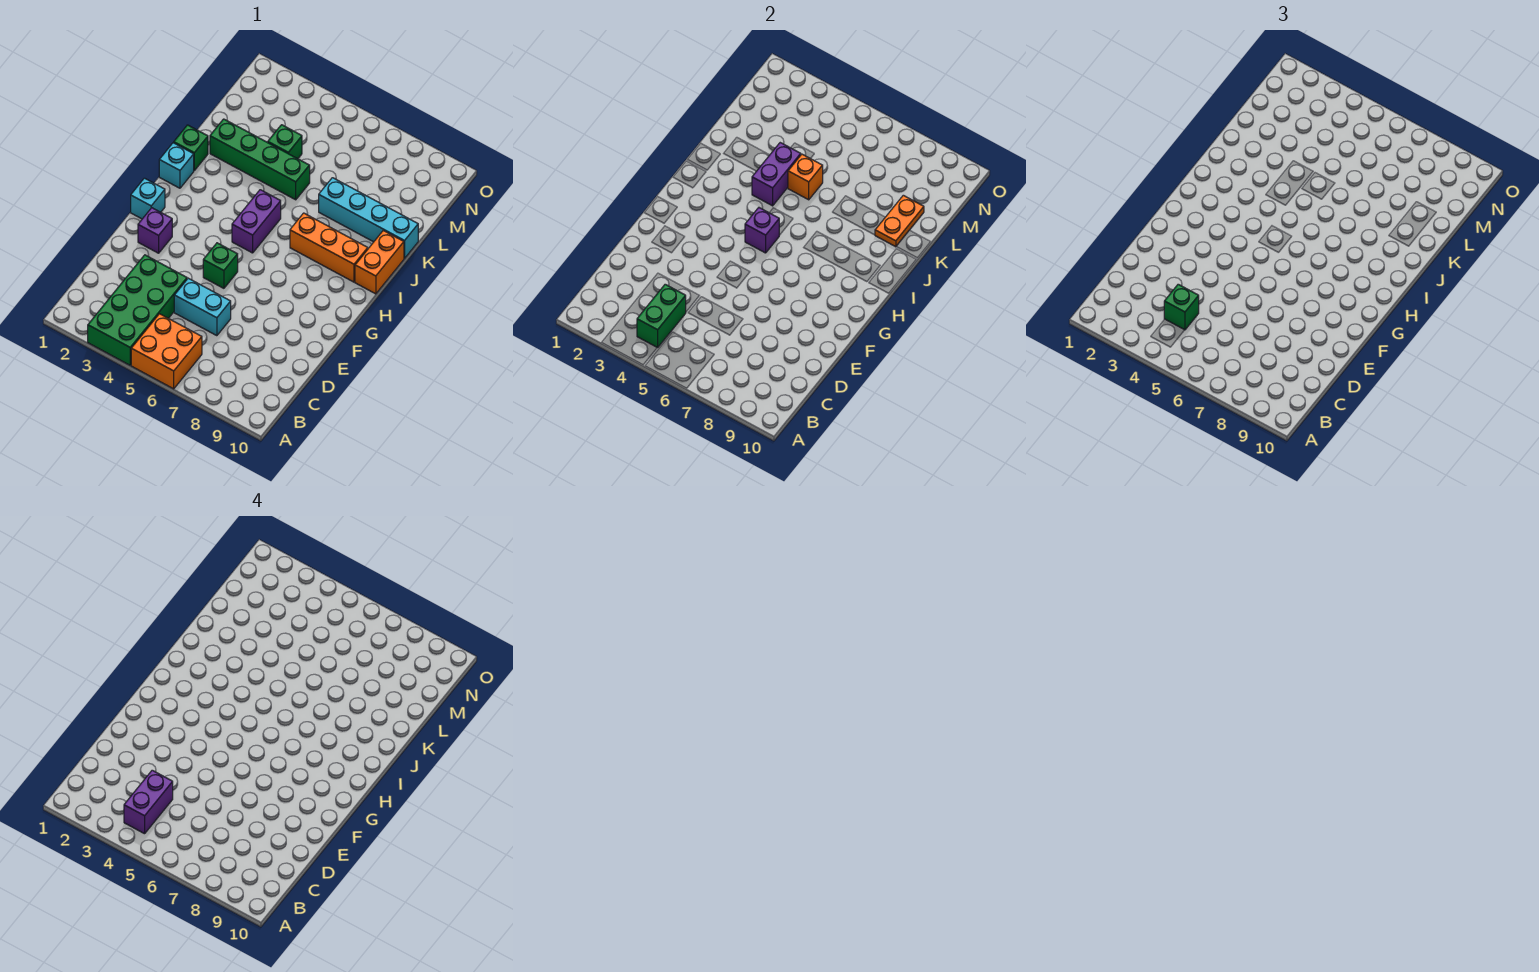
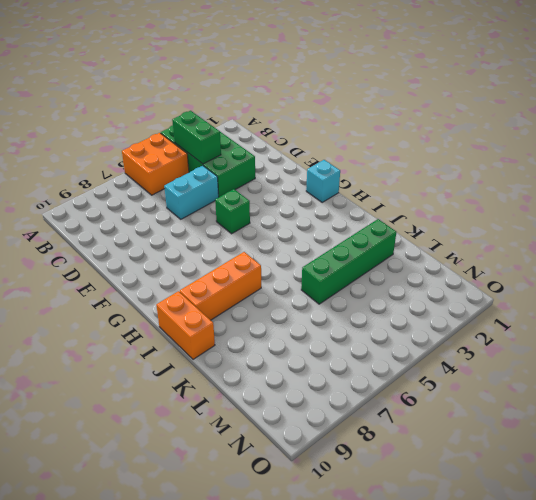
none -> purple brick F2 level 1
none -> purple brick H5:I5 level 1
none -> cyan brick I1 level 1

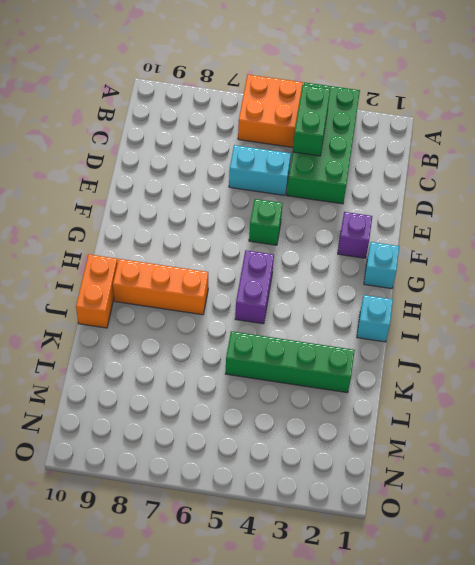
none -> green brick J1 level 1
none -> cyan brick K7:K10 level 1
none -> green brick L4 level 1

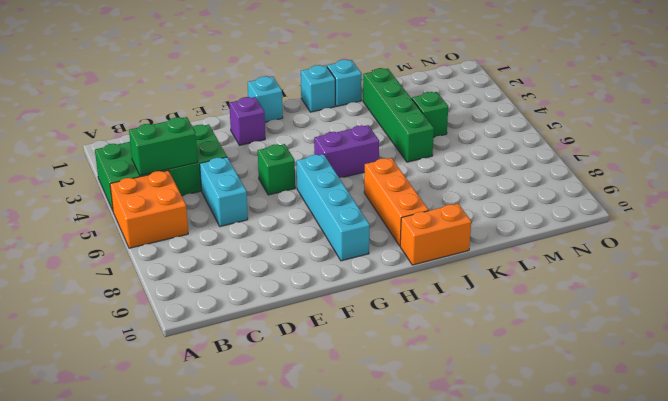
cyan brick G6:G9 level 1 -> cyan brick K7:K10 level 1
cyan brick J1 level 1 -> green brick J1 level 1
none -> purple brick H5 level 2
none -> purple brick J4:K4 level 2
none -> orange brick K5 level 2

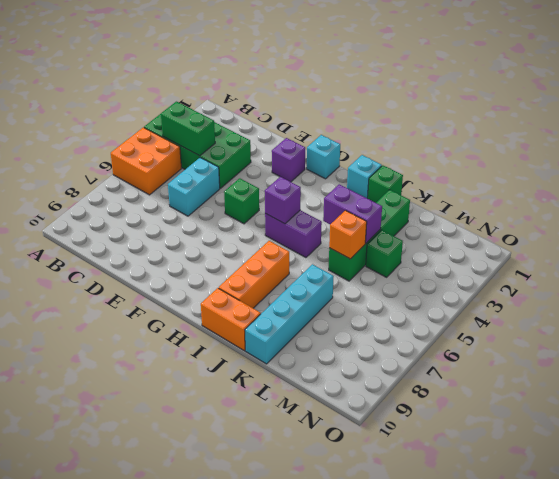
none -> orange plate K9:L9 level 2
none -> green brick C4 level 3
none -> purple brick B4:C4 level 4

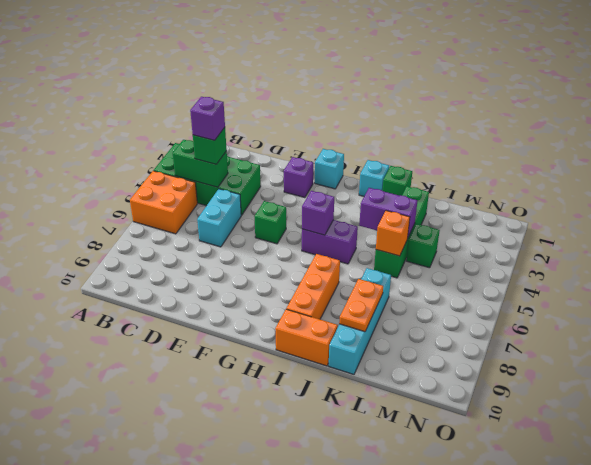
purple brick C4 level 4 -> purple brick B4:C4 level 4
orange plate K8:K9 level 2 -> orange plate K9:L9 level 2

